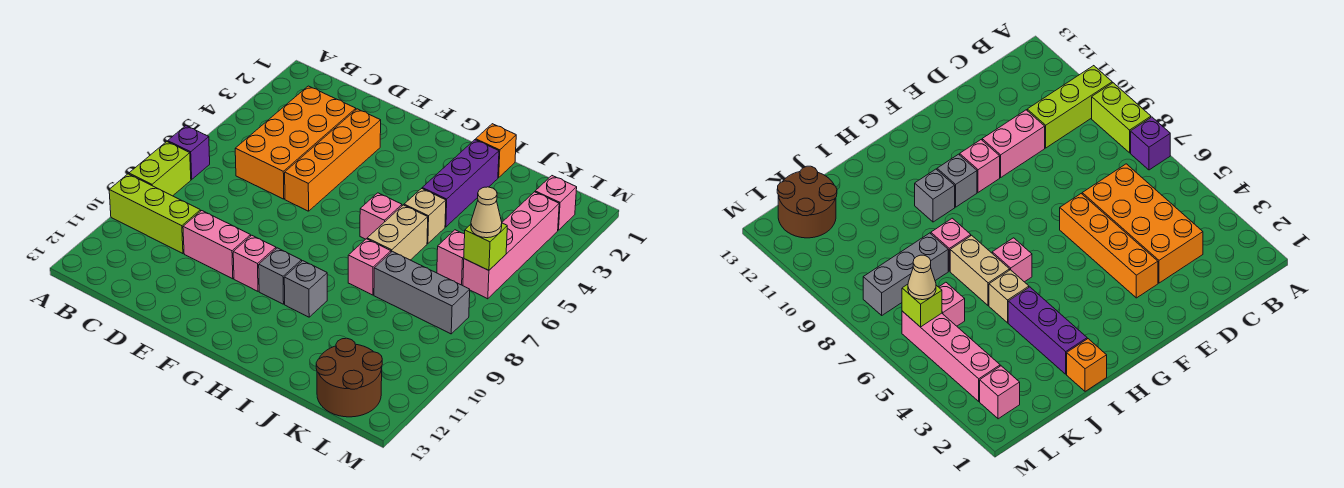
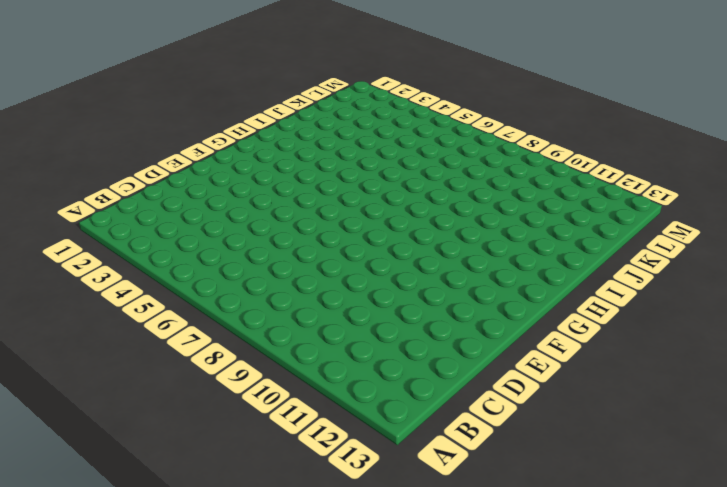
none -> purple brick A7 level 1
none -> lime brick A8:A9 level 1
none -> lime brick A10:C10 level 1

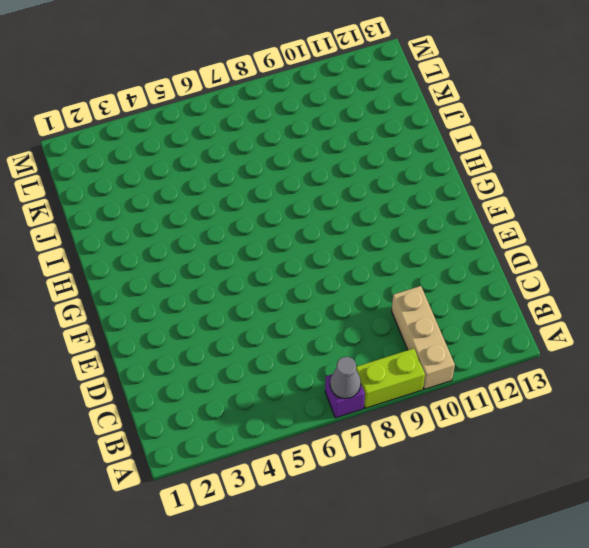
grey cone A7 level 2 -> none
tan brick A10:C10 level 1 -> lime brick A10:C10 level 1
none -> orange brick C3:D6 level 1
none -> pink brick D10:E10 level 1
none -> orange brick E3:E6 level 1

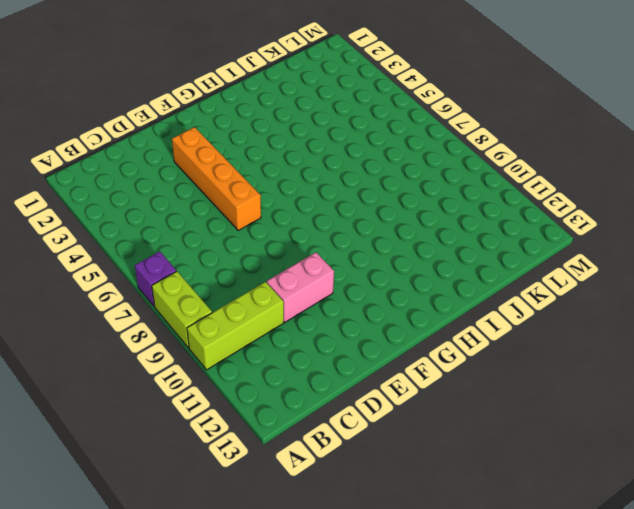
none -> orange brick C3:D6 level 1
none -> pink brick F10 level 1
none -> grey brick G10 level 1

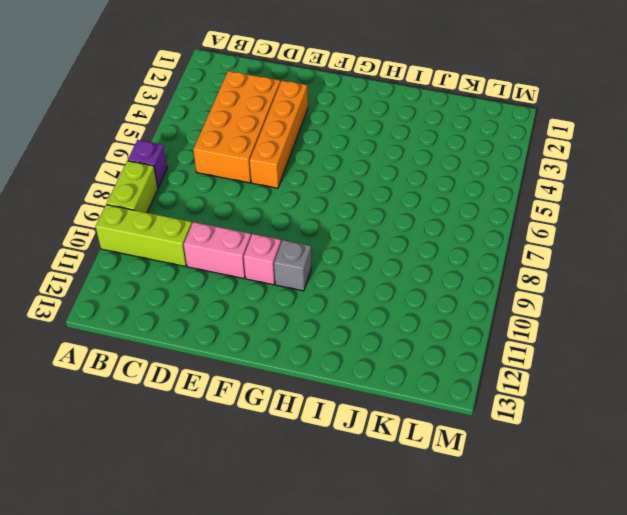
none -> pink brick H6 level 1
none -> grey brick H10 level 1
none -> orange brick I1 level 1

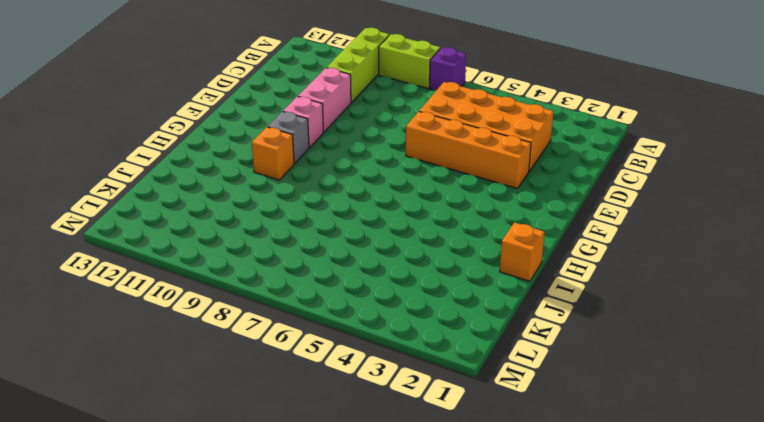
orange brick H10 level 1 -> grey brick H10 level 1
none -> pink brick H6 level 1
none -> purple brick I2:I4 level 1
none -> tan brick I5 level 1

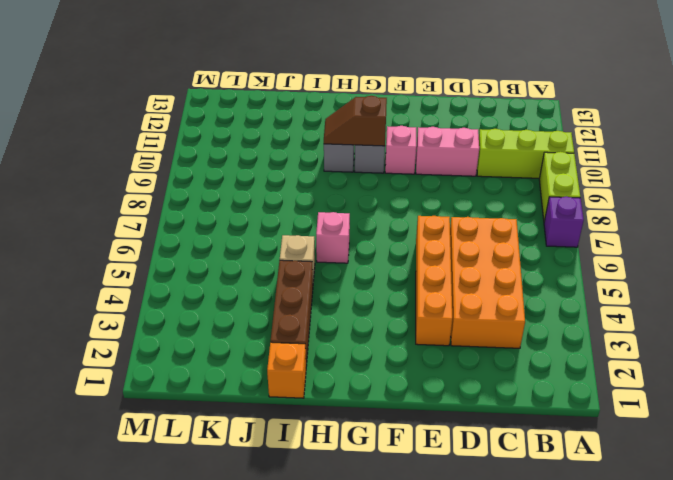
brown slope G10:H10 level 2 top G -> none
brown brick I2:I4 level 1 -> purple brick I2:I4 level 1
none -> tan brick I6:I7 level 1
none -> pink brick I8 level 1
none -> grey brick J8:L8 level 1

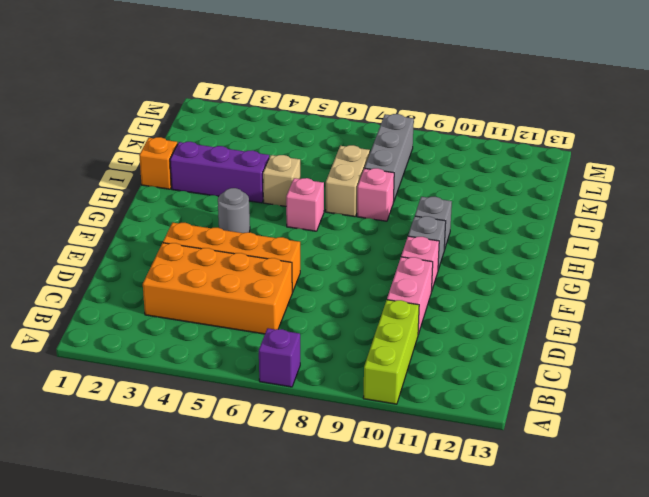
grey round brick G4 level 1 -> none
tan brick I7:J7 level 1 -> tan brick I6:I7 level 1
none -> lime brick A8:A9 level 1
none -> pink brick K6 level 1
none -> brown round brick K12:L13 level 1

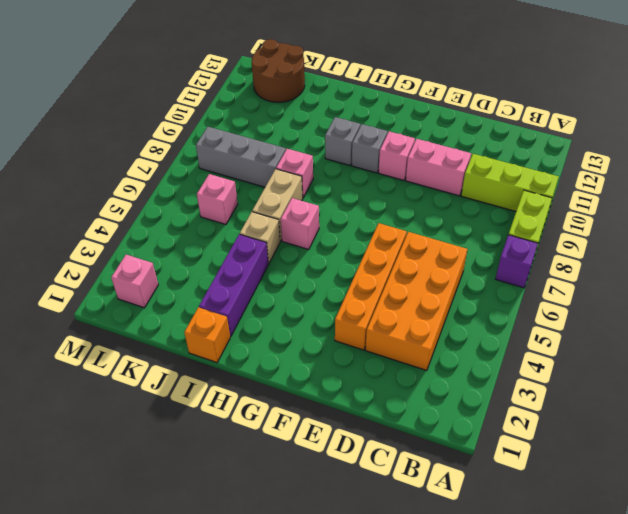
none -> pink brick L3:L6 level 1
none -> lime brick L6 level 2
none -> tan cone L6 level 3

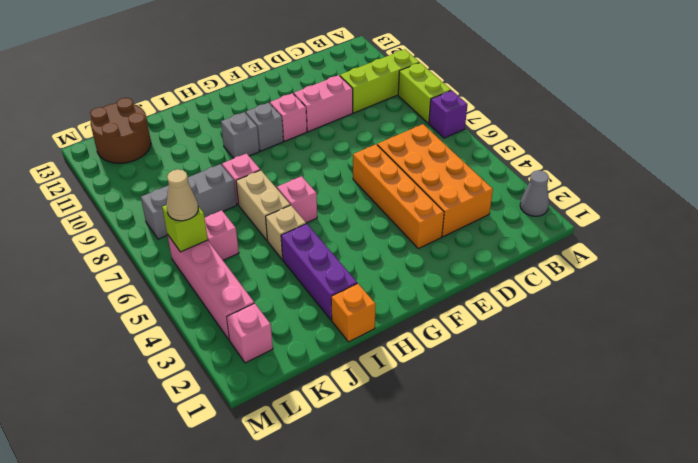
grey cone A2 level 1 -> none

